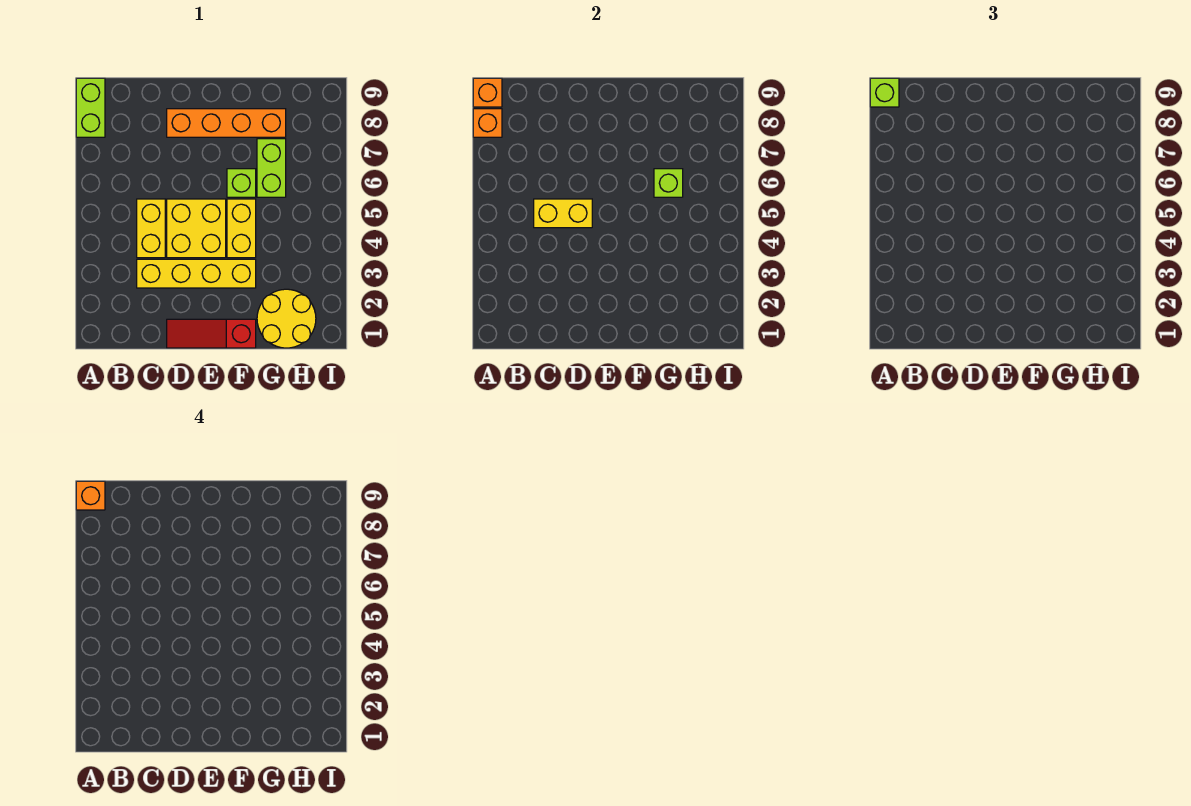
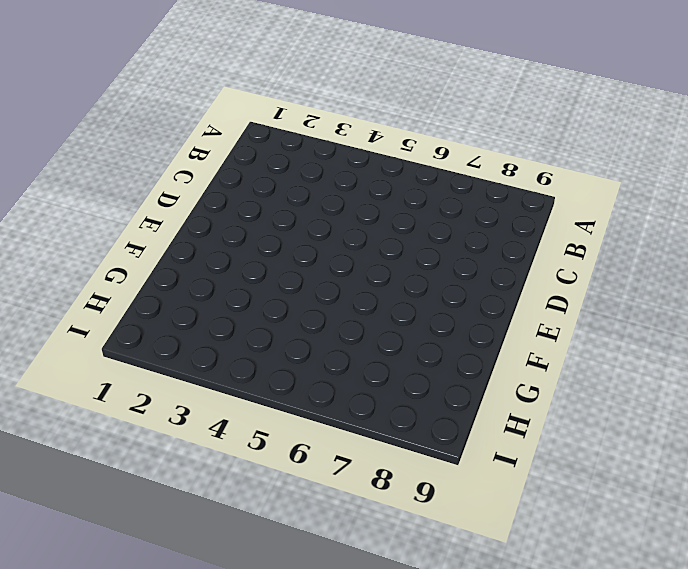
none -> lime brick A8:A9 level 1
none -> yellow brick C3:F3 level 1
none -> yellow brick C4:C5 level 1

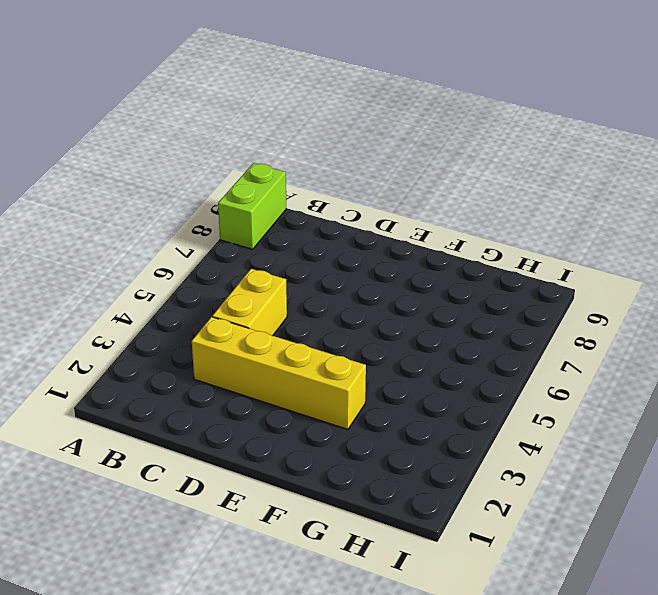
none -> red slope D1:F1 level 1 top F
none -> yellow brick D4:E5 level 1
none -> orange brick D8:G8 level 1

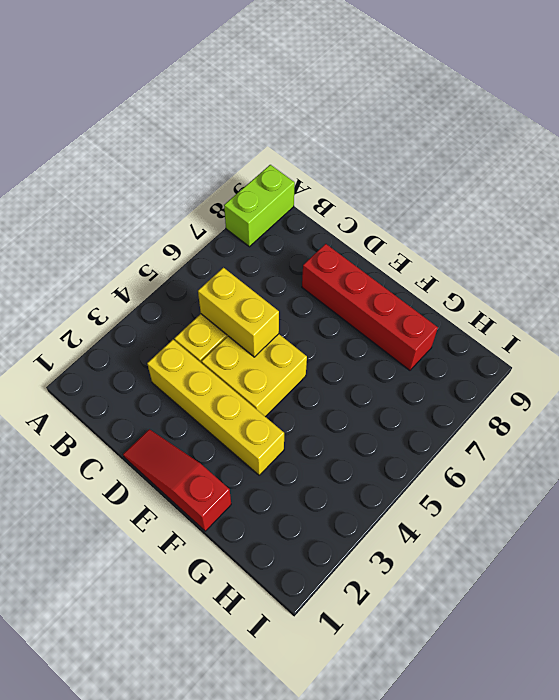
red brick D8:G8 level 1 -> orange brick D8:G8 level 1
none -> yellow brick F4:F5 level 1
none -> lime brick F6 level 1
none -> yellow round brick G1:H2 level 1

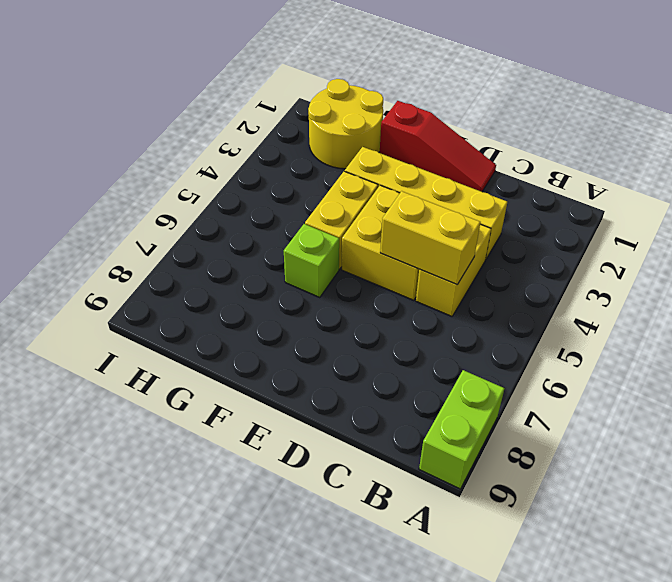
none -> orange brick D8:G8 level 1
none -> lime brick G6:G7 level 1
none -> orange brick A8 level 2

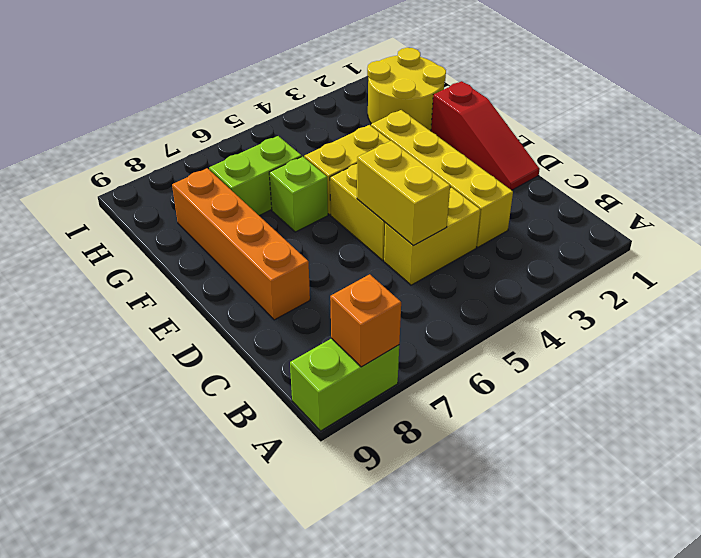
none -> orange brick A9 level 2
none -> lime brick G6 level 2
none -> lime brick A9 level 3

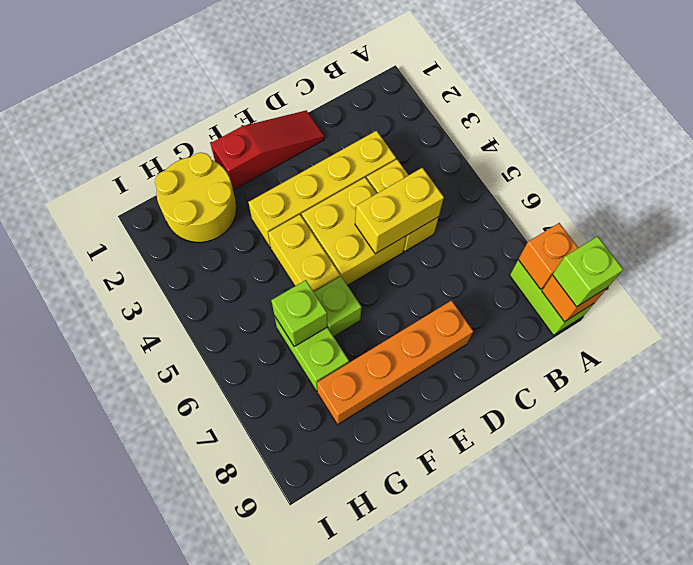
none -> orange brick A9 level 4

